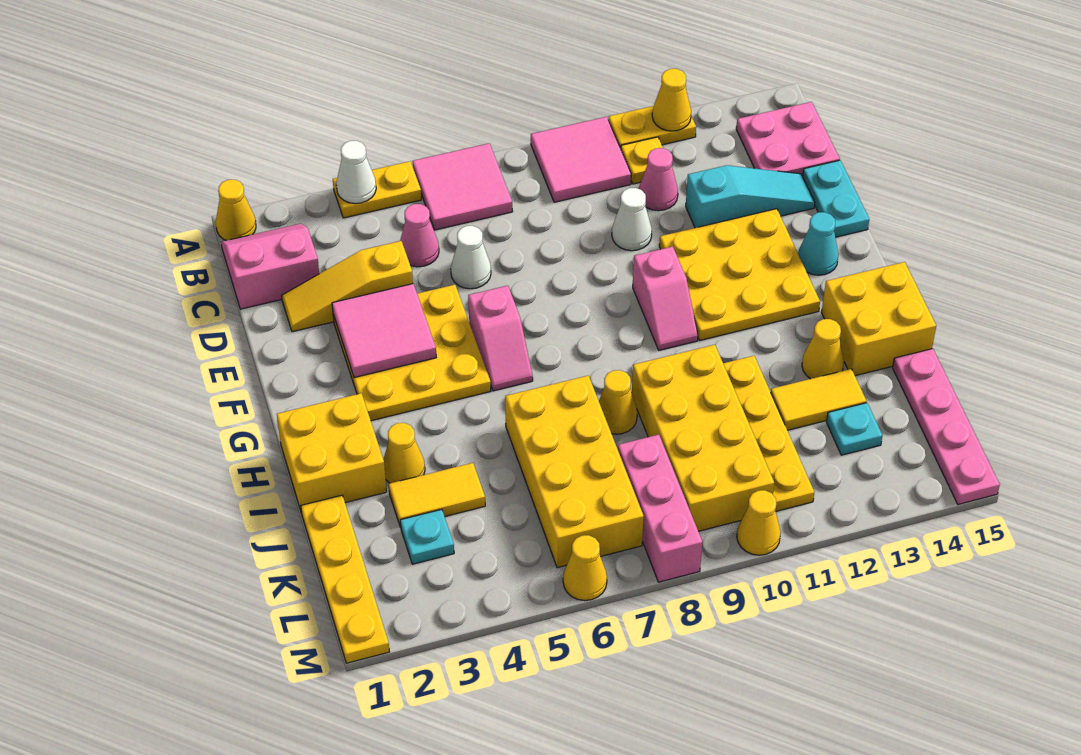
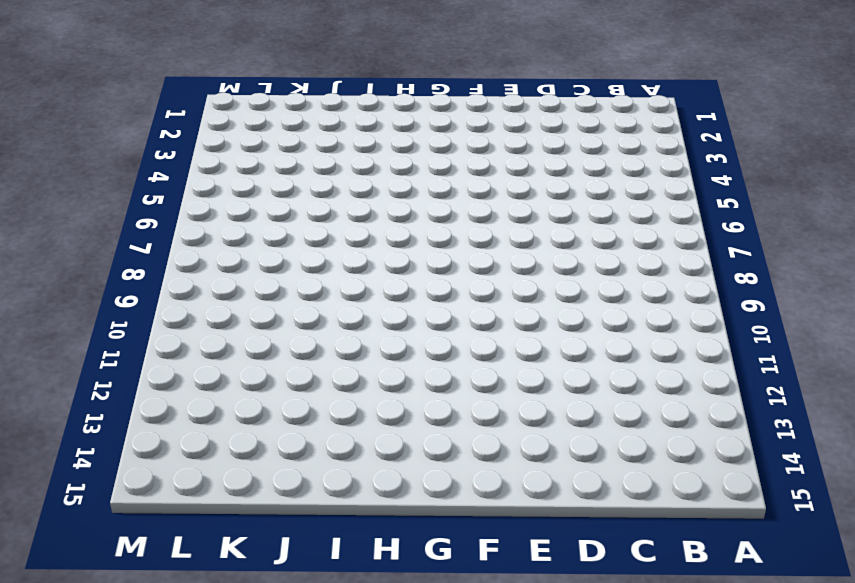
none -> yellow cone A1 level 1
none -> yellow plate A4:A5 level 1
none -> pink tile A6:B7 level 1
none -> pink tile A9:B10 level 1

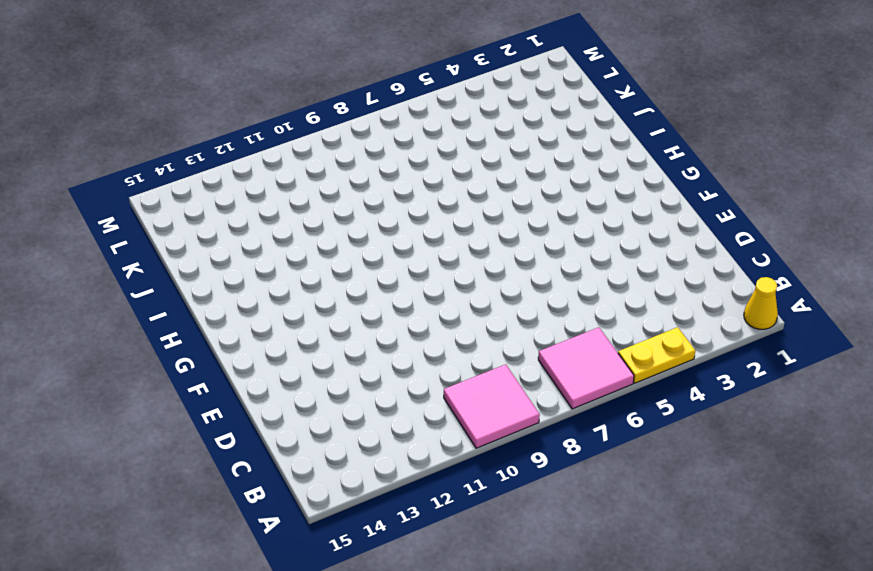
none -> yellow plate A11:A12 level 1
none -> pink slope B1:C2 level 1 top C
none -> yellow plate B11 level 1
none -> pink plate B14:C15 level 1

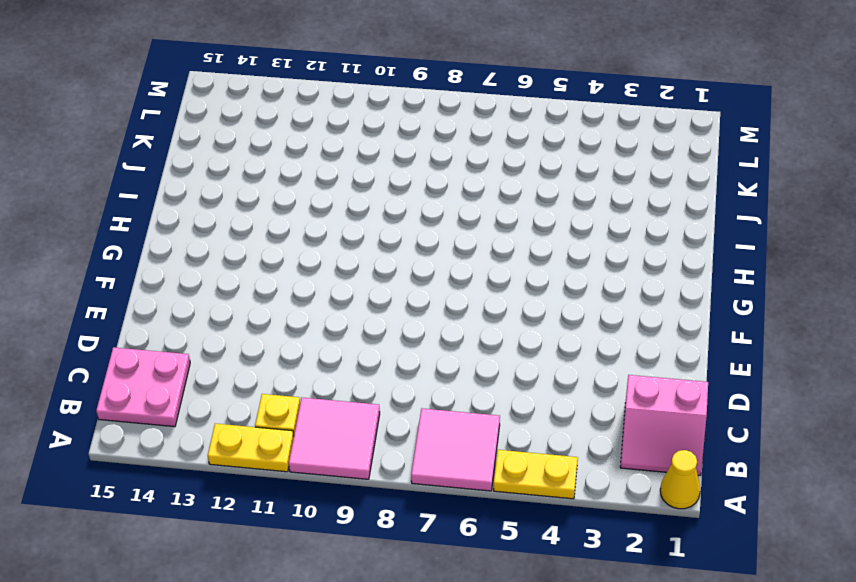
none -> pink cone C5 level 1
none -> pink cone C11 level 1
none -> yellow slope D2:D4 level 1 top 4
none -> white cone D6 level 1

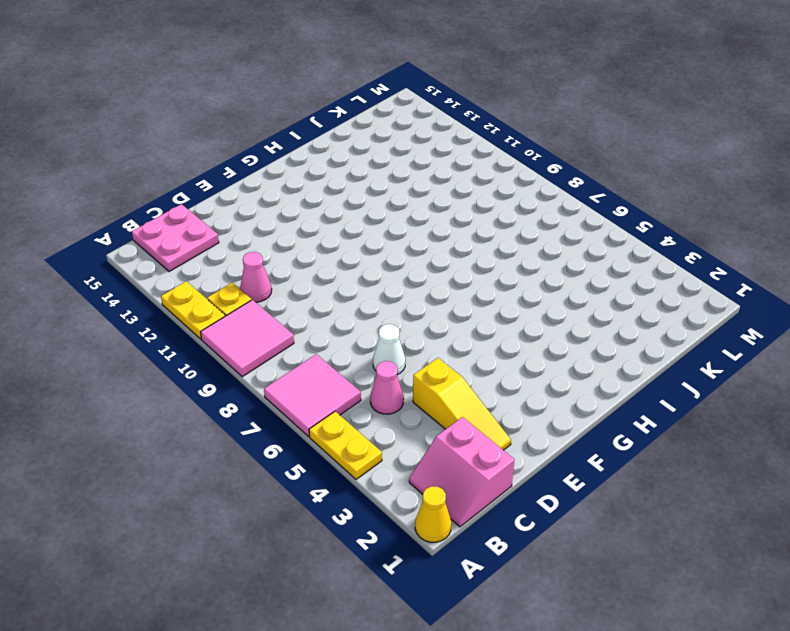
none -> white cone D10 level 1
none -> cyan slope D12:D14 level 1 top 12
none -> cyan plate D15:E15 level 1
none -> yellow plate E3:G5 level 1

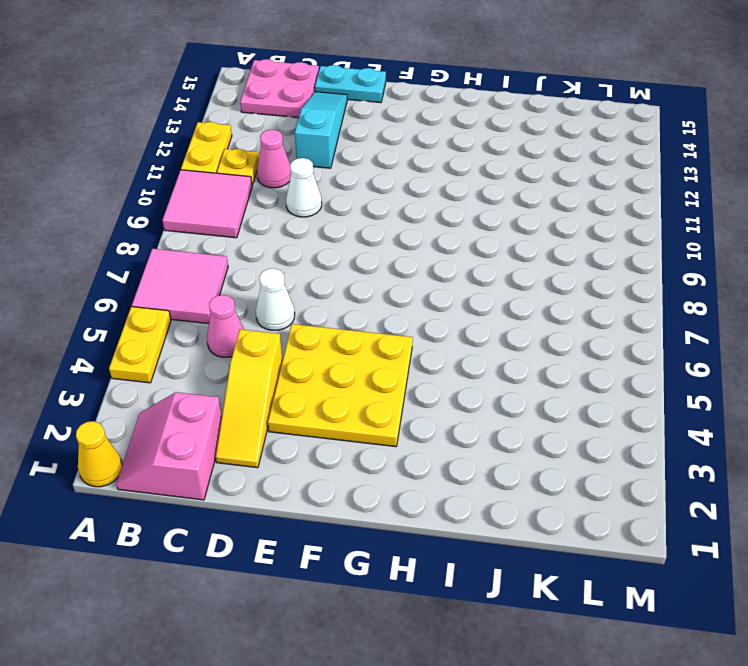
none -> yellow plate E11:G13 level 1
none -> pink slope F6:G6 level 1 top F
none -> pink slope F10:G10 level 1 top F
none -> cyan cone F14 level 1

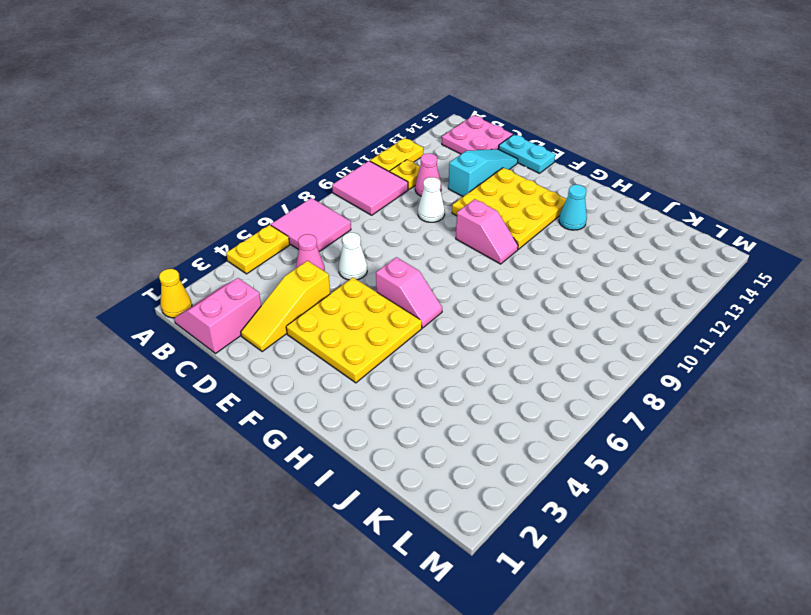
cyan cone H13 level 1 -> cyan cone F14 level 1
none -> yellow brick H1:I2 level 1
none -> yellow brick H14:I15 level 1
none -> yellow cone I3 level 1
none -> yellow brick I6:L7 level 1

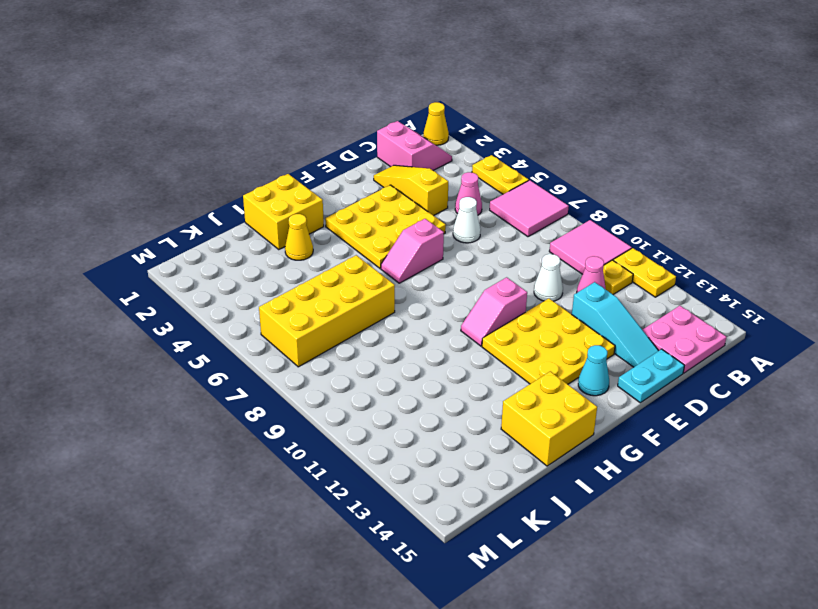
none -> yellow cone I8 level 1
none -> yellow brick I9:L10 level 1
none -> yellow plate I11:L11 level 1
none -> yellow cone I13 level 1

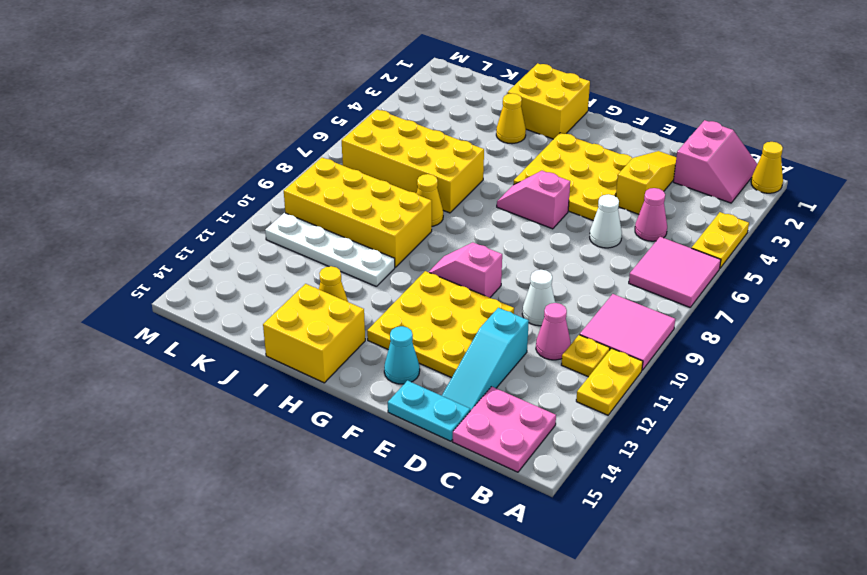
white plate I11:L11 level 1 -> yellow plate I11:L11 level 1
none -> yellow plate J1:M1 level 1
none -> yellow tile J3:J4 level 1
none -> yellow tile J12:J13 level 1
none -> pink plate J15:M15 level 1

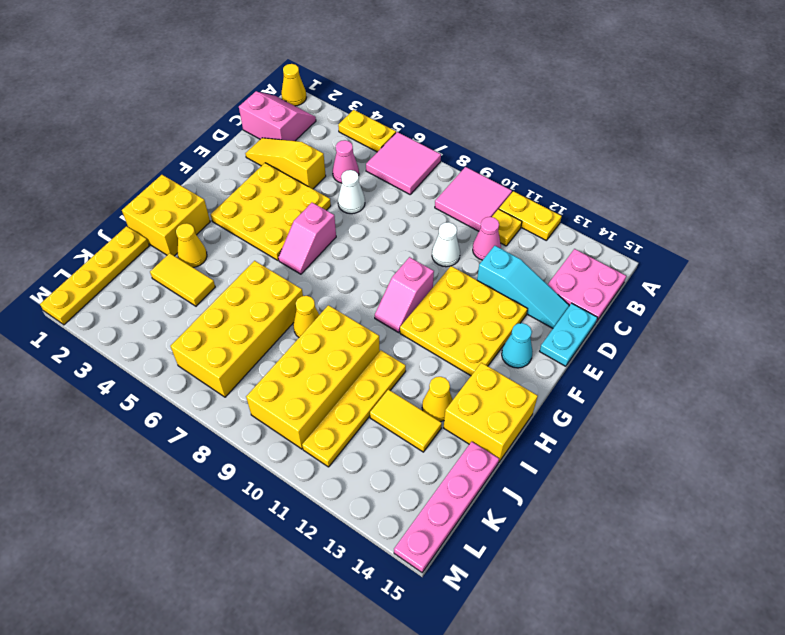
none -> cyan plate K3 level 1
none -> pink brick K8:M8 level 1
none -> cyan plate K13 level 1
none -> yellow cone M6 level 1

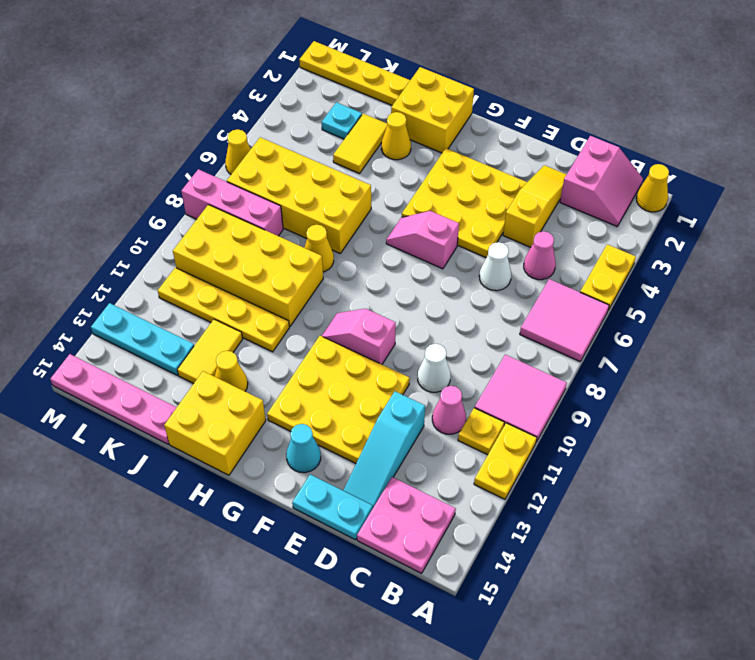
cyan plate K13:M13 level 1 -> cyan plate K13 level 1
none -> yellow cone M10 level 1
none -> white cone A4 level 2
none -> yellow cone A12 level 2
none -> pink tile E3:F4 level 2

